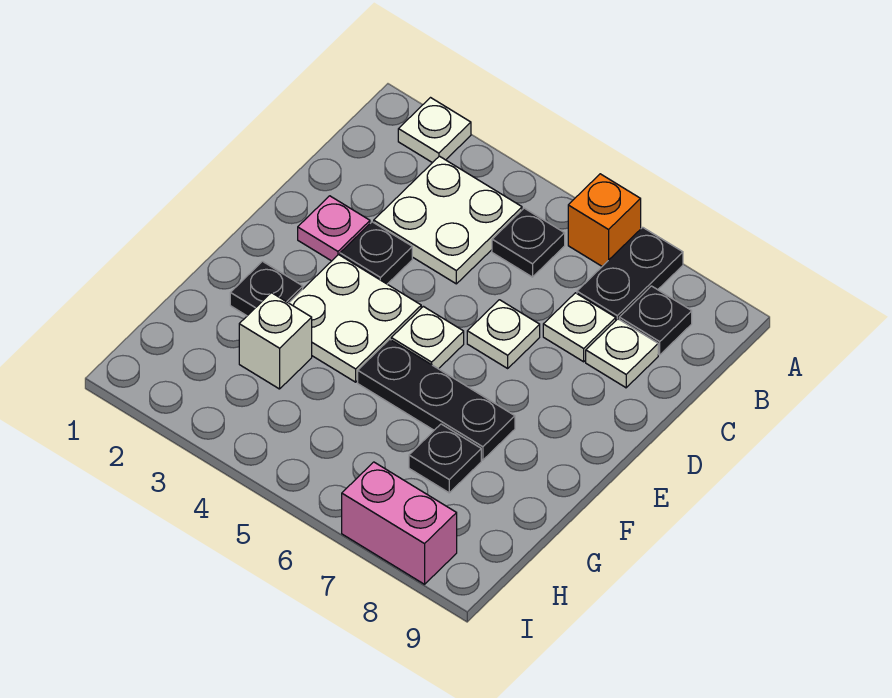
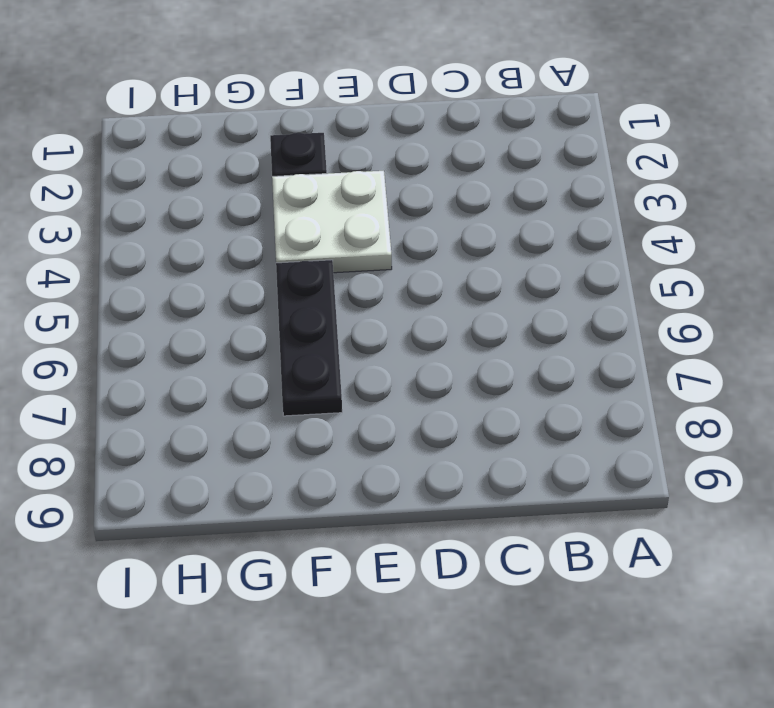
none -> white plate A2 level 1
none -> orange brick A6 level 1
none -> black plate A7:B7 level 1

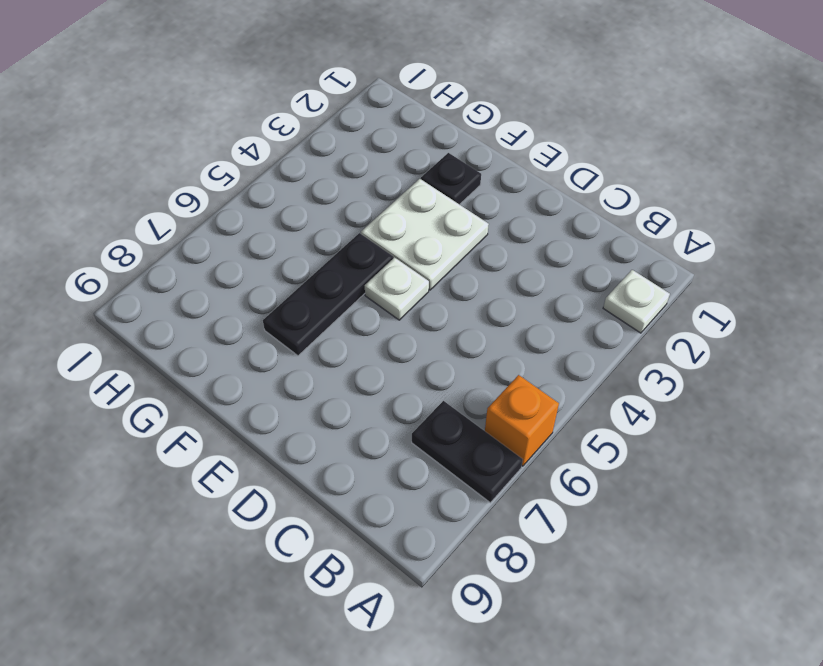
none -> white plate B3:C4 level 1
none -> black plate B5 level 1
none -> black plate B8 level 1

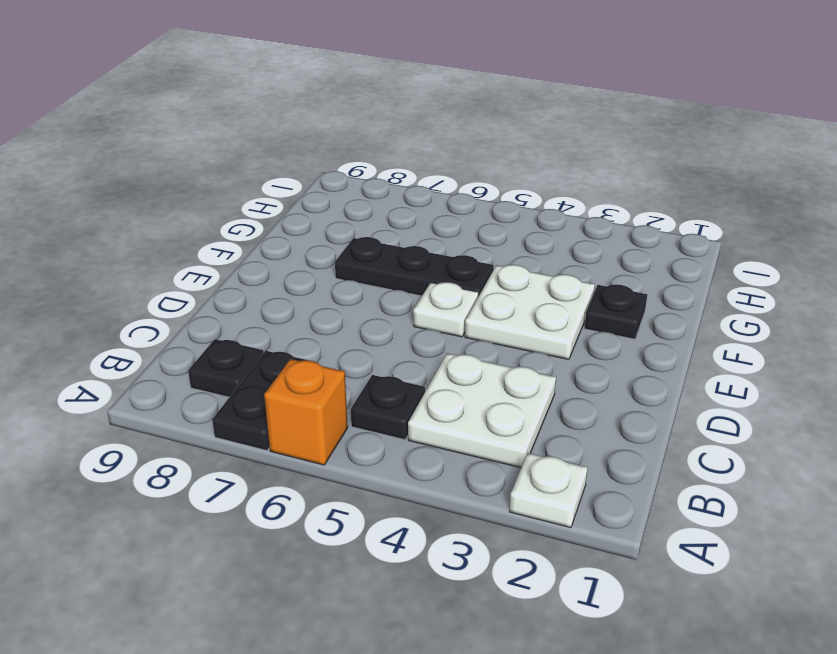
none -> white plate C7 level 1
none -> white plate C8 level 1
none -> pink plate D2 level 1

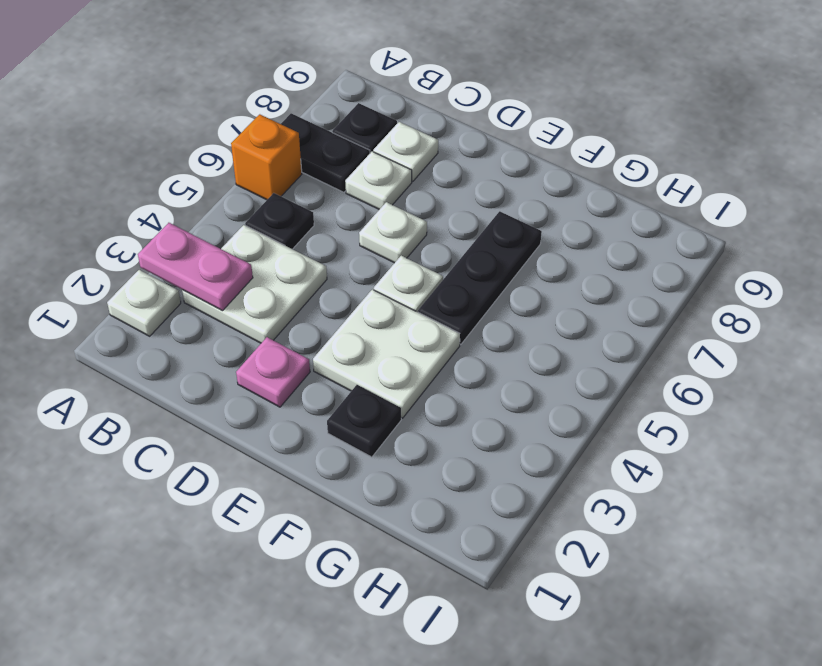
pink plate A3:B3 level 2 -> none
none -> black plate D3 level 1
none -> white brick G3 level 1
none -> black plate G7 level 1

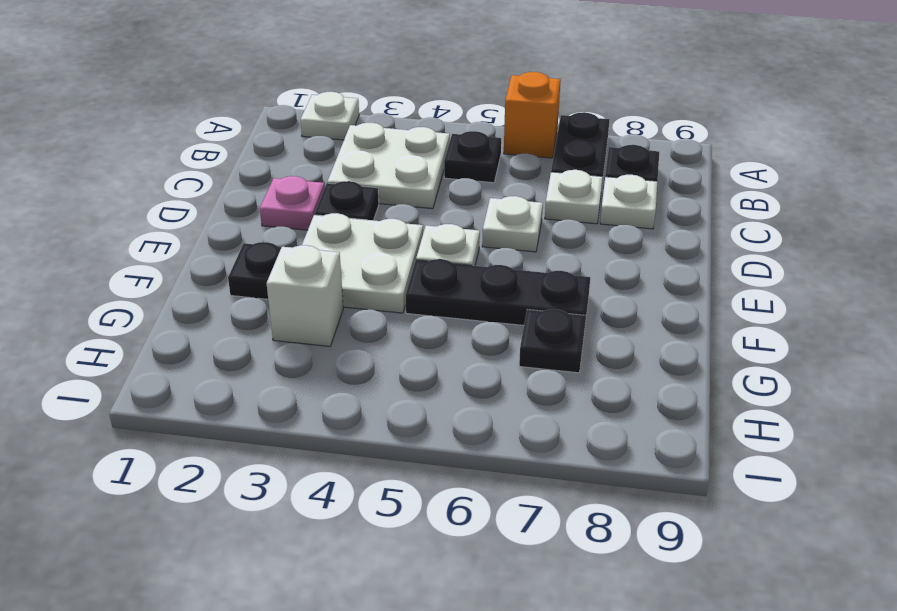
none -> pink brick I7:I8 level 1

